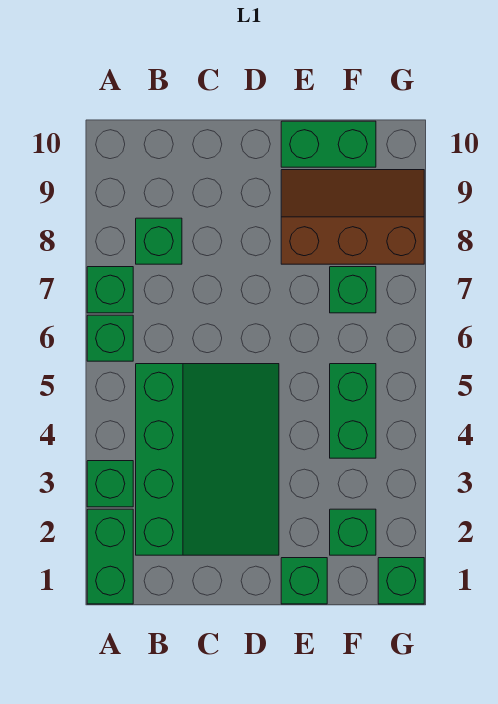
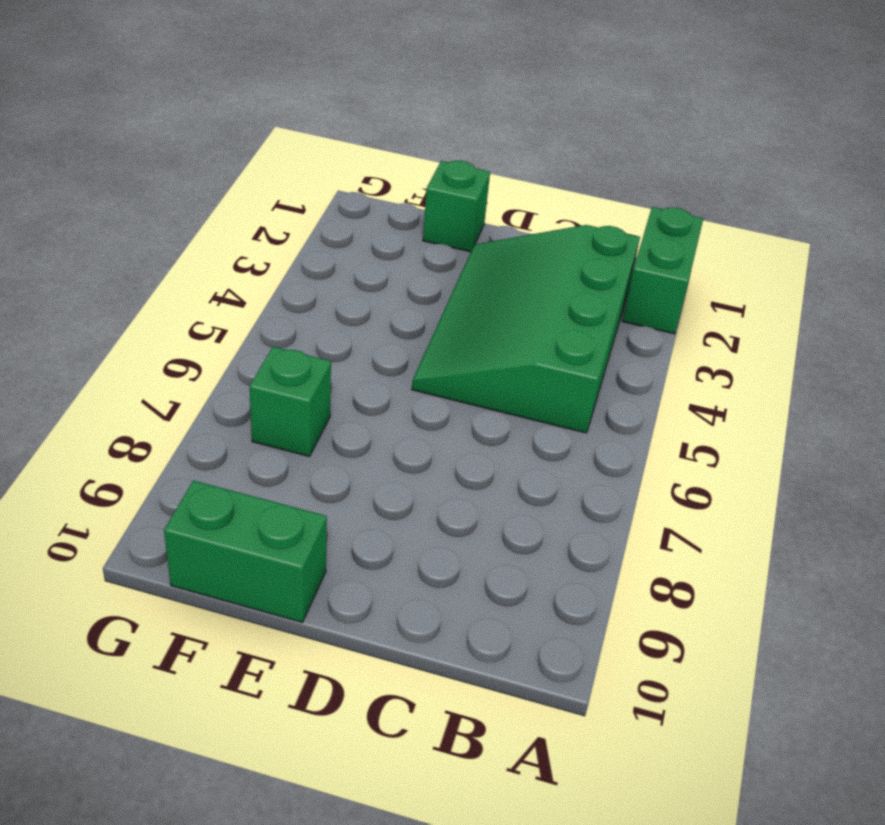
none -> green brick A3 level 1
none -> green brick A6 level 1
none -> green brick A7 level 1

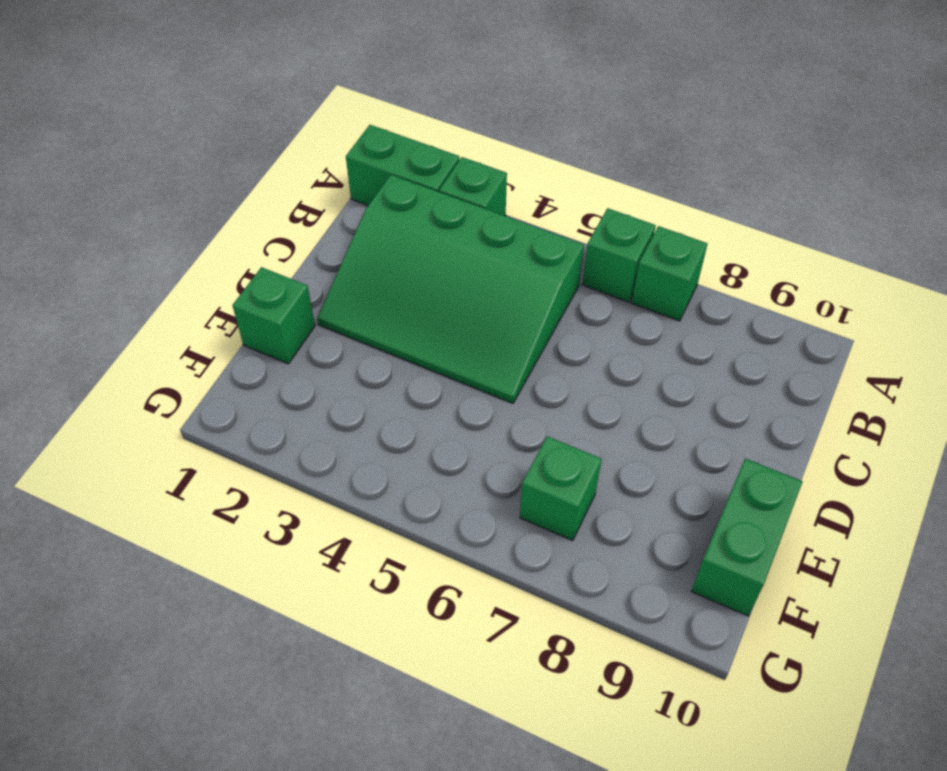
none -> green brick B8 level 1
none -> brown slope E8:G9 level 1 top 8
none -> green brick F2 level 1

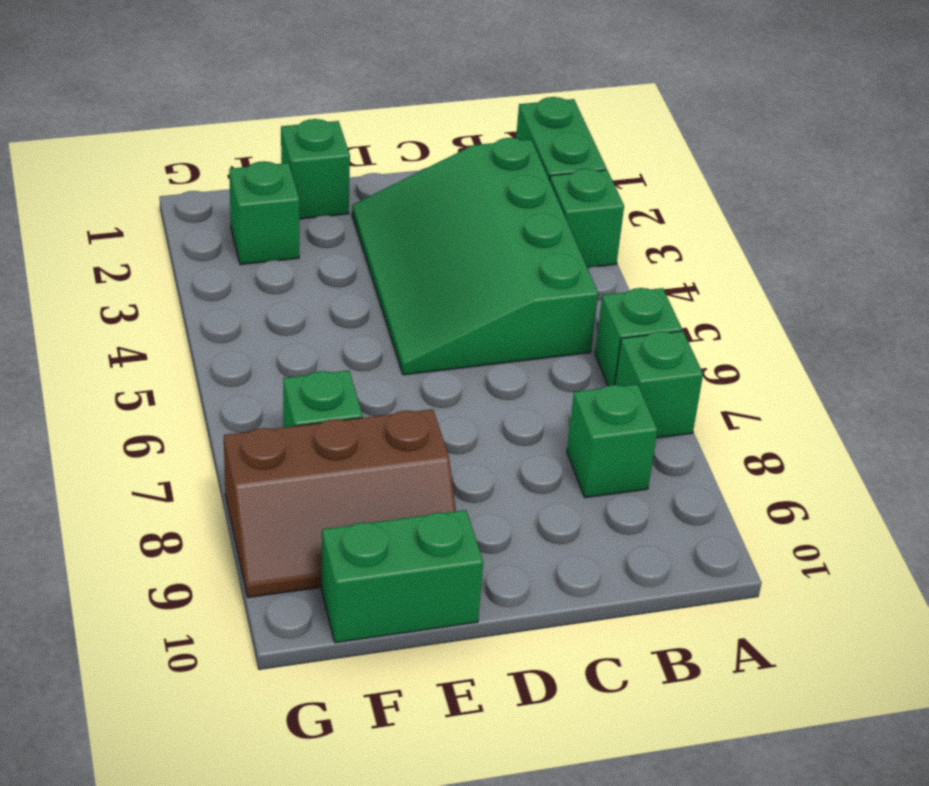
none -> green brick F4:F5 level 1
none -> green brick G1 level 1

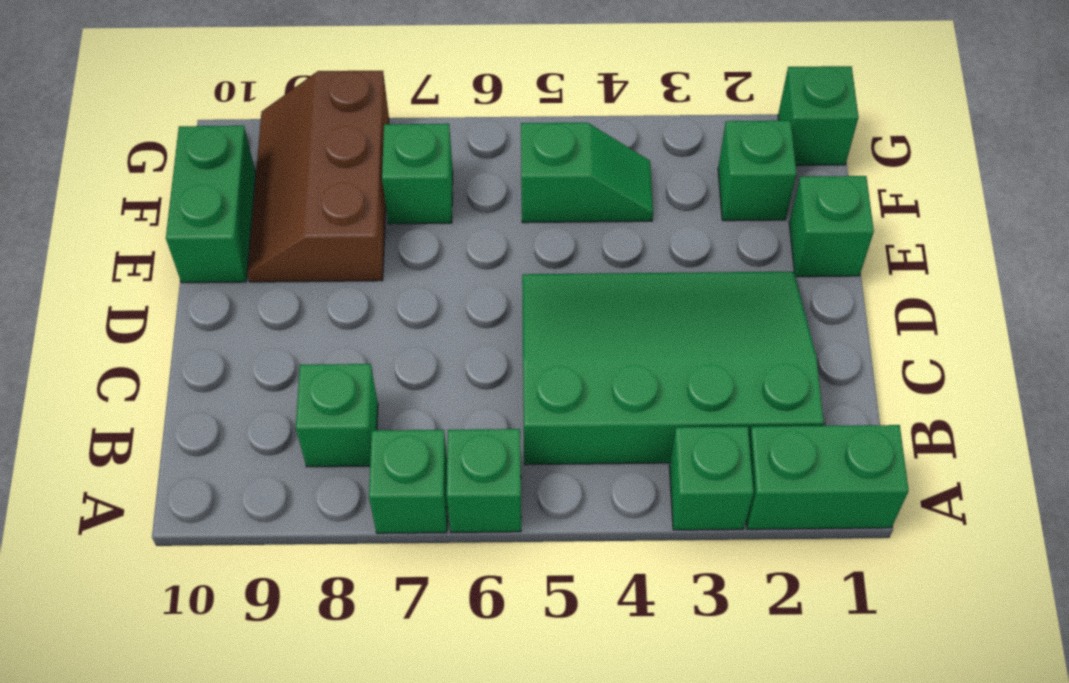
green slope F4:F5 level 1 top 5 -> green brick F4:F5 level 1

